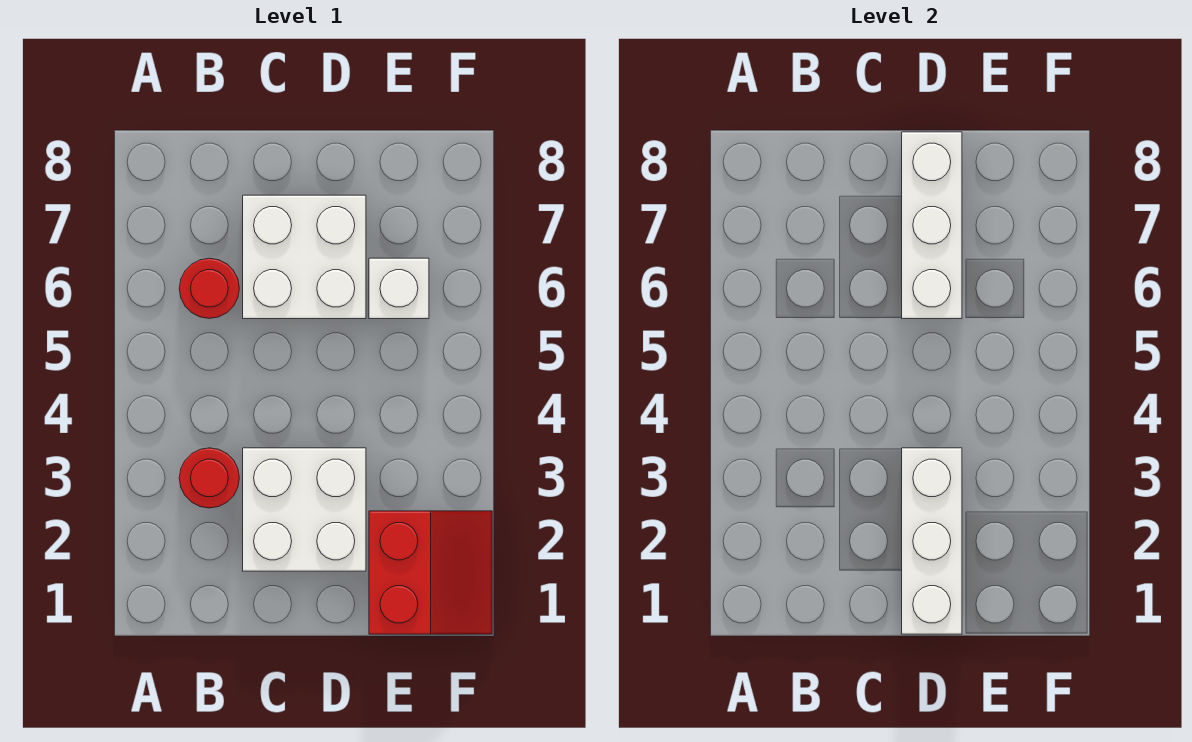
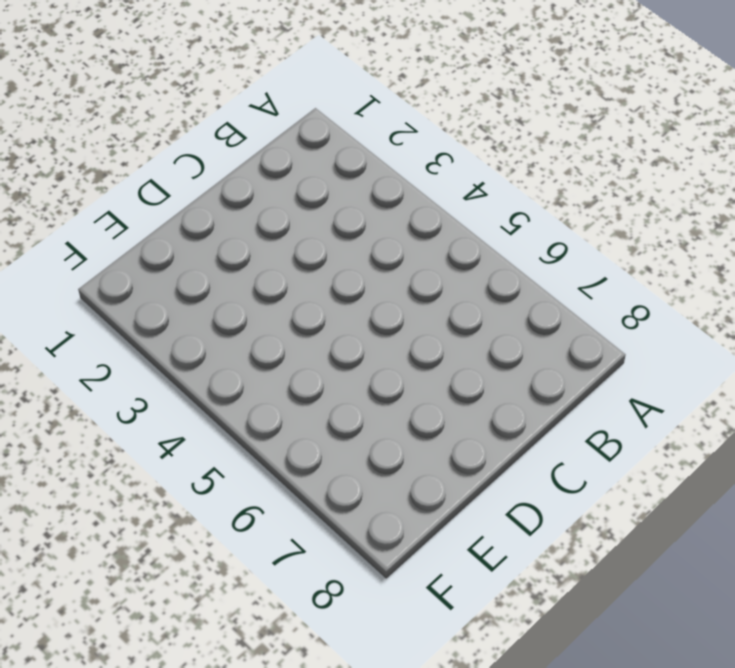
none -> red round brick B3 level 1
none -> red round brick B6 level 1

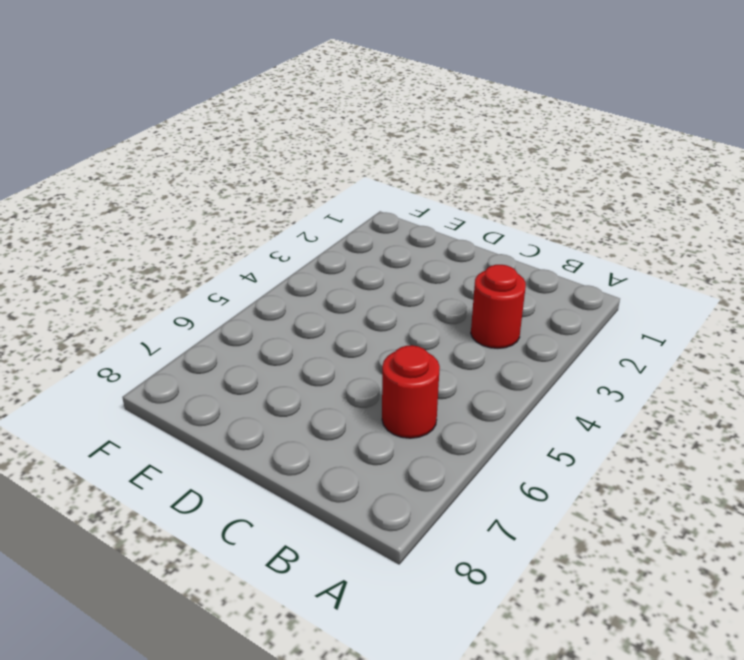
none -> white brick C2:D3 level 1
none -> white brick C6:D7 level 1

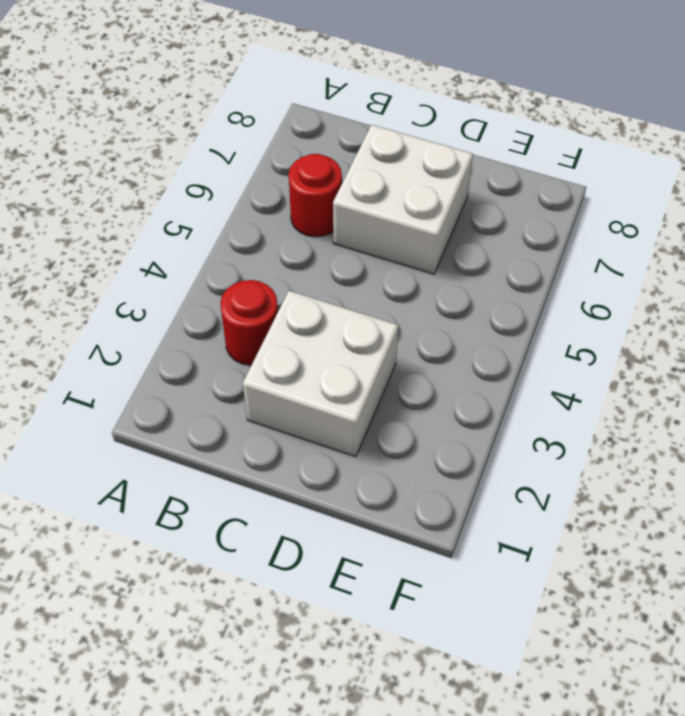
none -> red slope E1:F2 level 1 top E
none -> white brick E6 level 1

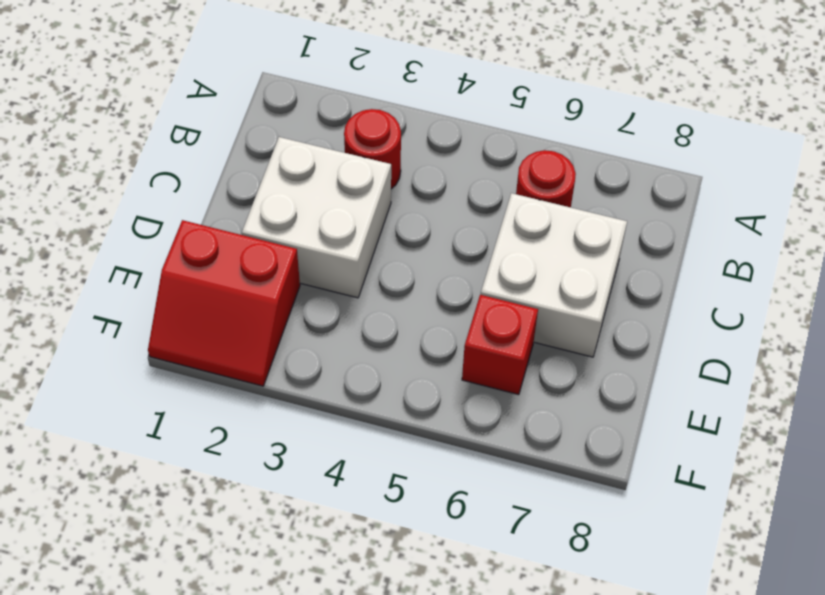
red brick E6 level 1 -> white brick E6 level 1
none -> white brick D1:D3 level 2
none -> white brick D6:D8 level 2

